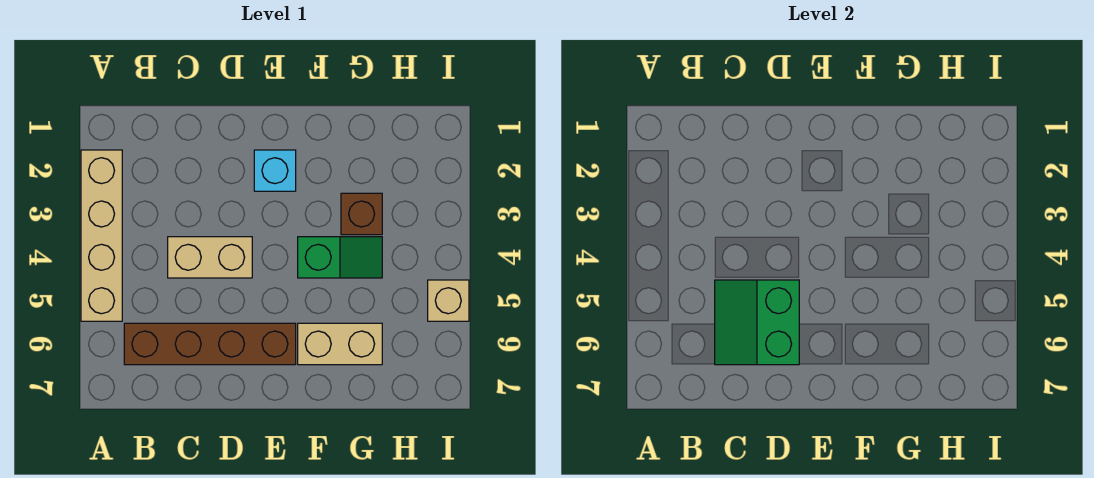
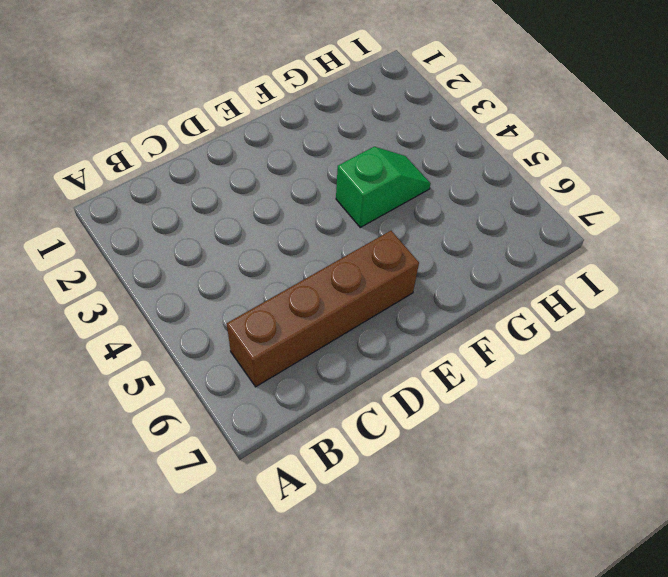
none -> tan brick A2:A5 level 1
none -> tan brick C4:D4 level 1

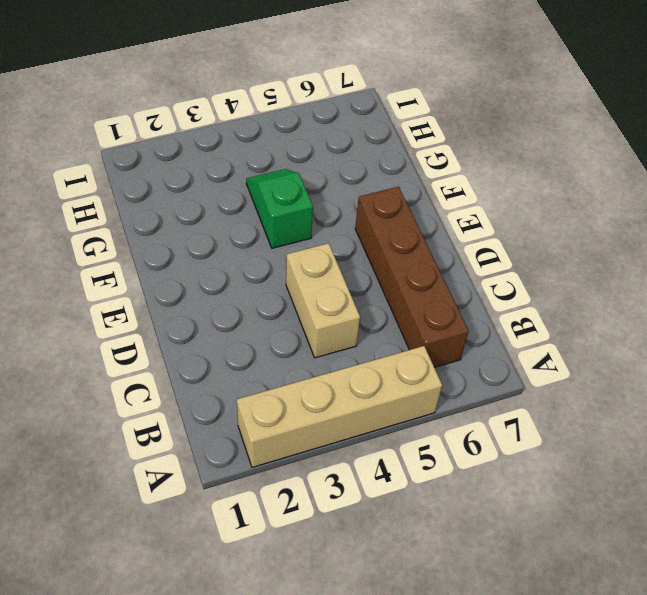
none -> cyan brick E2 level 1
none -> tan brick F6:G6 level 1

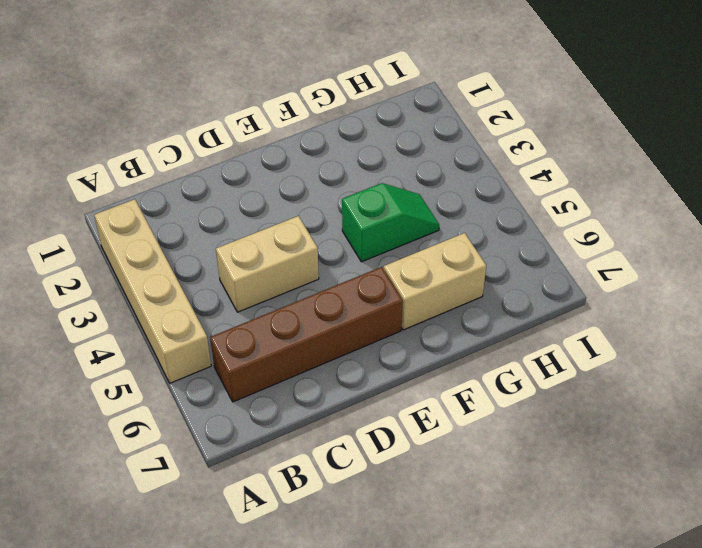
none -> cyan brick E2 level 1
none -> brown brick G3 level 1

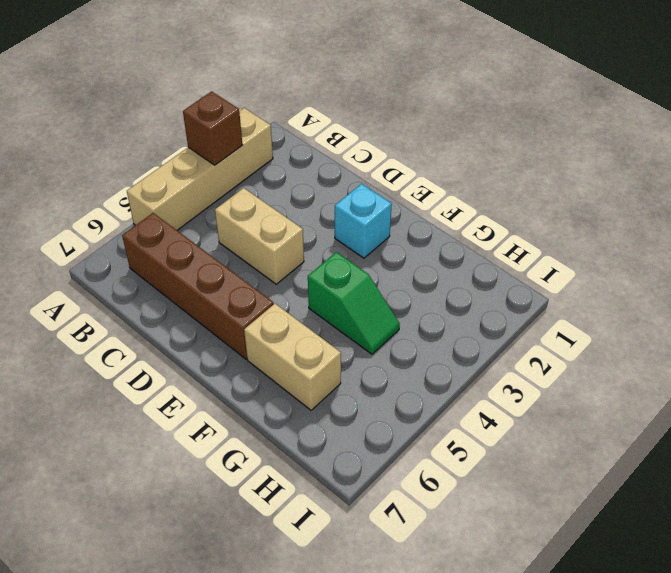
brown brick A3 level 2 -> brown brick G3 level 1
none -> tan brick I5 level 1
none -> green slope C5:D6 level 2 top D

